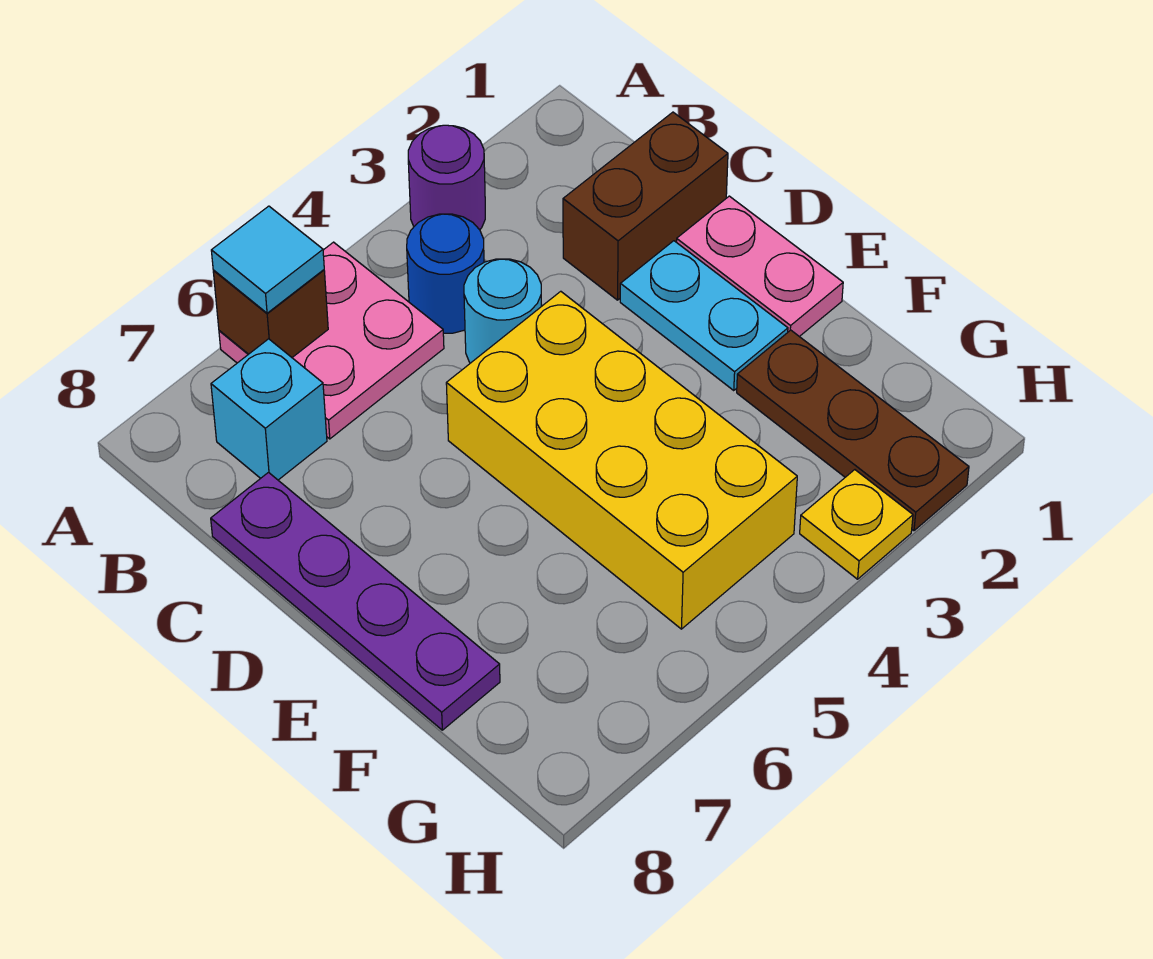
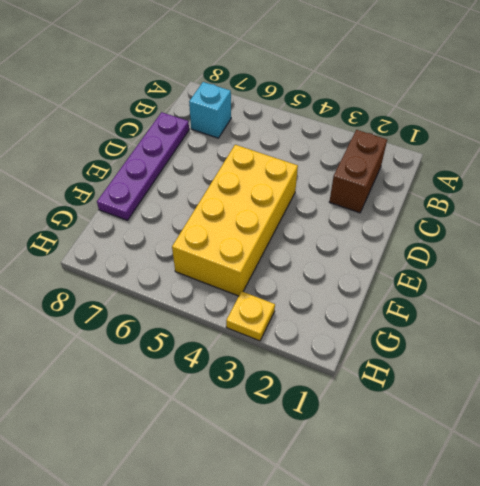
brown brick B2:C2 level 1 -> brown brick C1:C2 level 1
none -> purple round brick A3 level 1
none -> pink plate A5:B6 level 1
none -> blue round brick B4 level 1

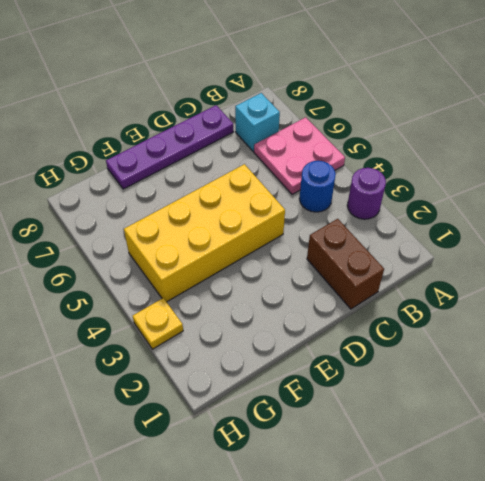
none -> cyan round brick C4 level 1
none -> pink plate D1:E1 level 1
none -> cyan plate D2:E2 level 1

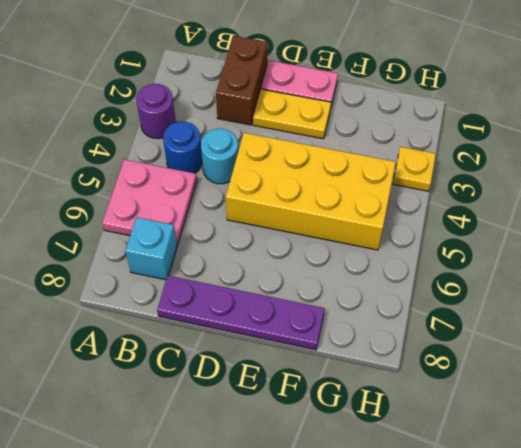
yellow plate D2:E2 level 1 -> cyan plate D2:E2 level 1
none -> brown plate F2:H2 level 1
none -> brown brick A6 level 2
none -> cyan tile A6 level 3

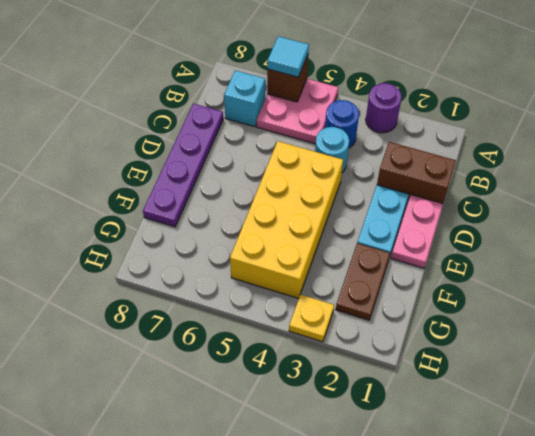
brown plate F2:G2 level 1 -> brown plate F2:H2 level 1

